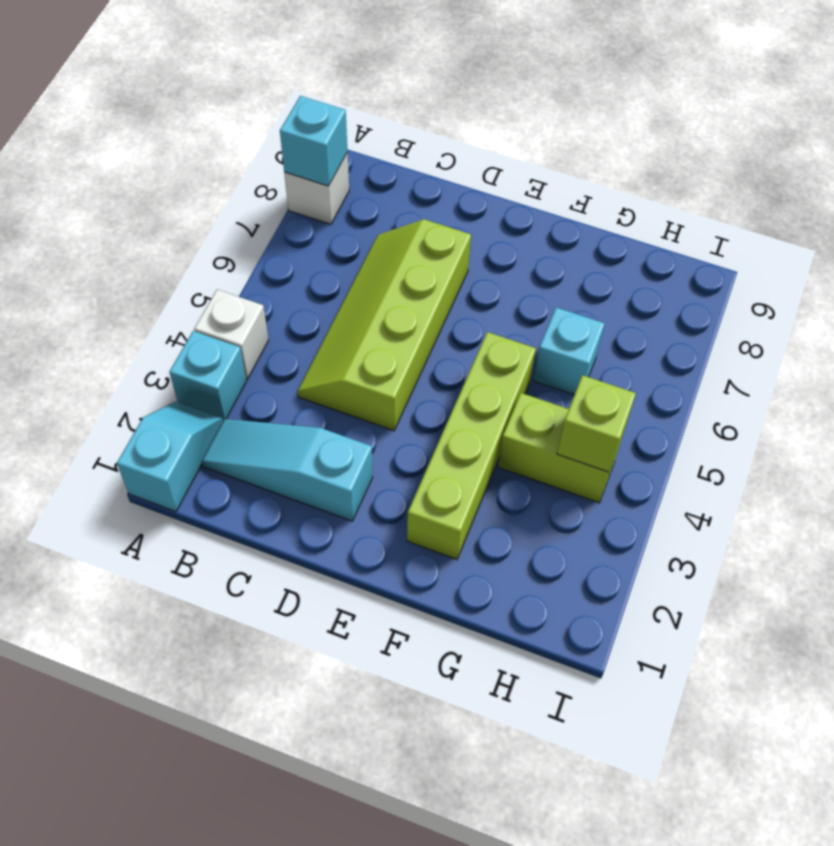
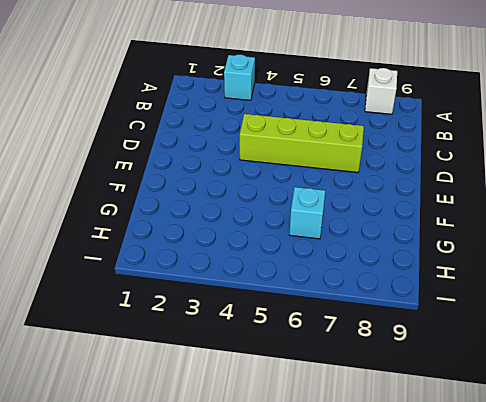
none -> cyan slope A1:A2 level 1 top 1
none -> white brick A4 level 1

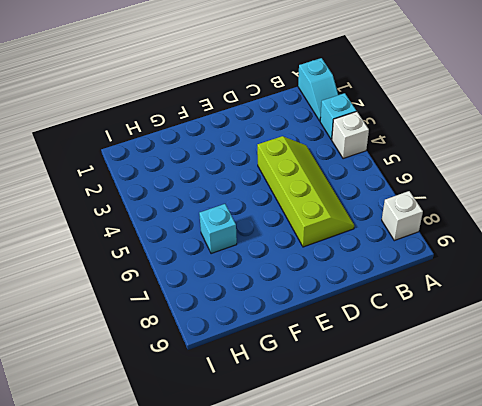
none -> cyan slope B2:D2 level 1 top D
none -> lime brick F2:F5 level 1

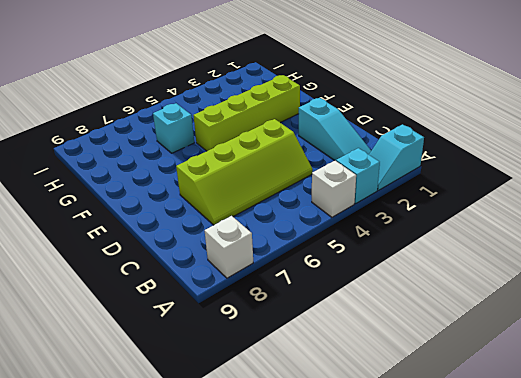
none -> lime brick G4:H4 level 1
none -> cyan brick A8 level 2

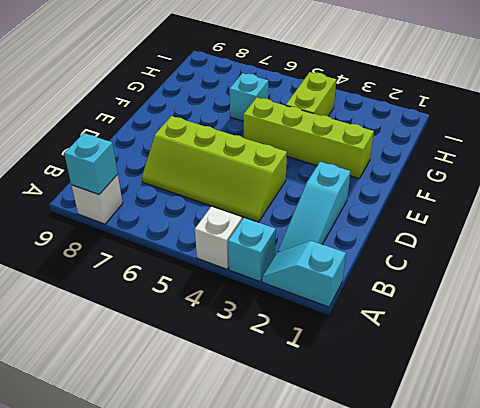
none -> lime brick H4 level 2

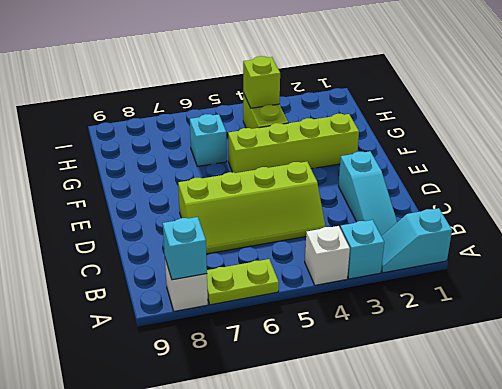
lime plate A6:A7 level 1 -> none

